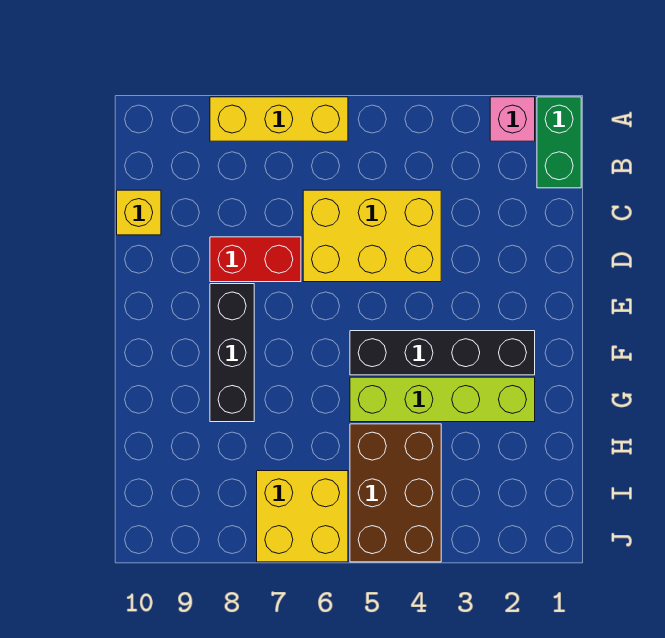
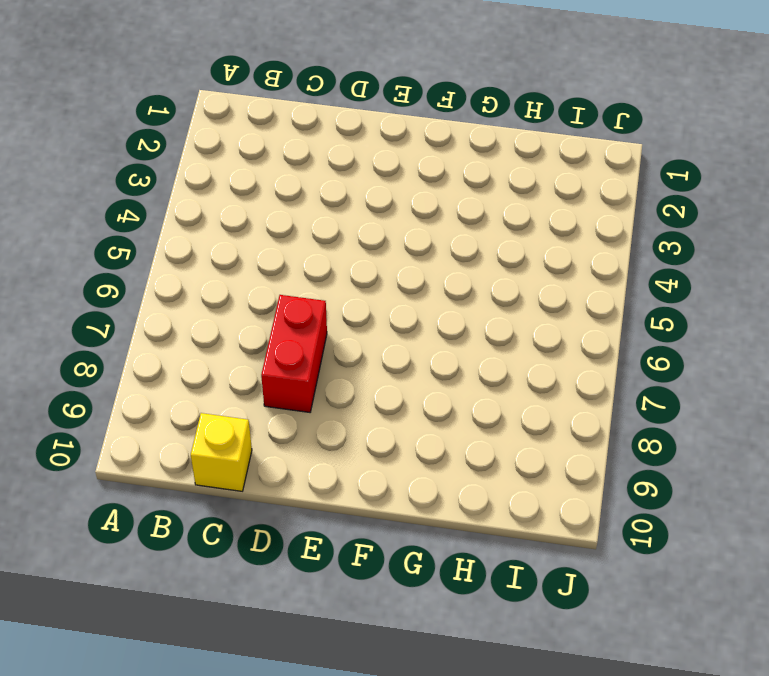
none -> green brick A1:B1 level 1
none -> pink brick A2 level 1

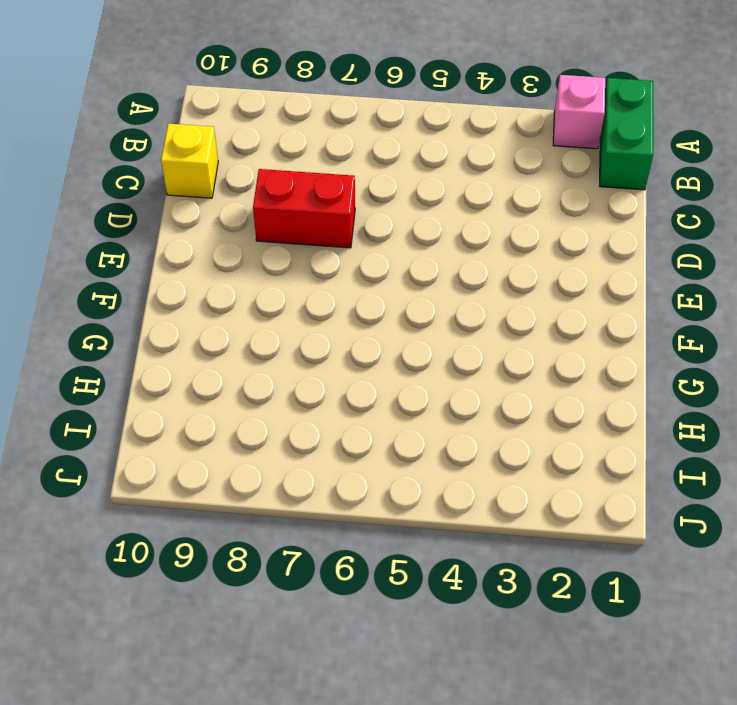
none -> yellow brick A6:A8 level 1
none -> yellow brick C4:D6 level 1

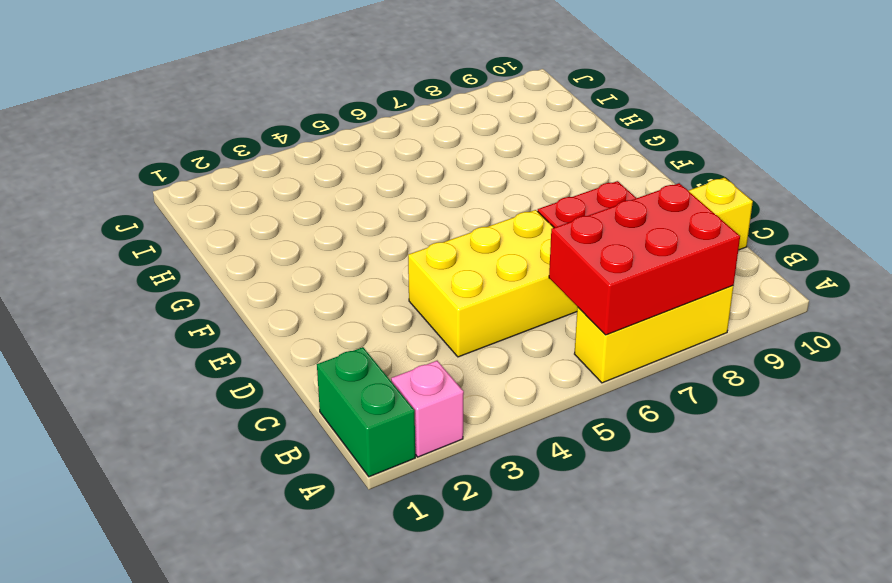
red brick A6:B8 level 2 -> none
none -> black brick E8:G8 level 1
none -> black brick F2:F5 level 1

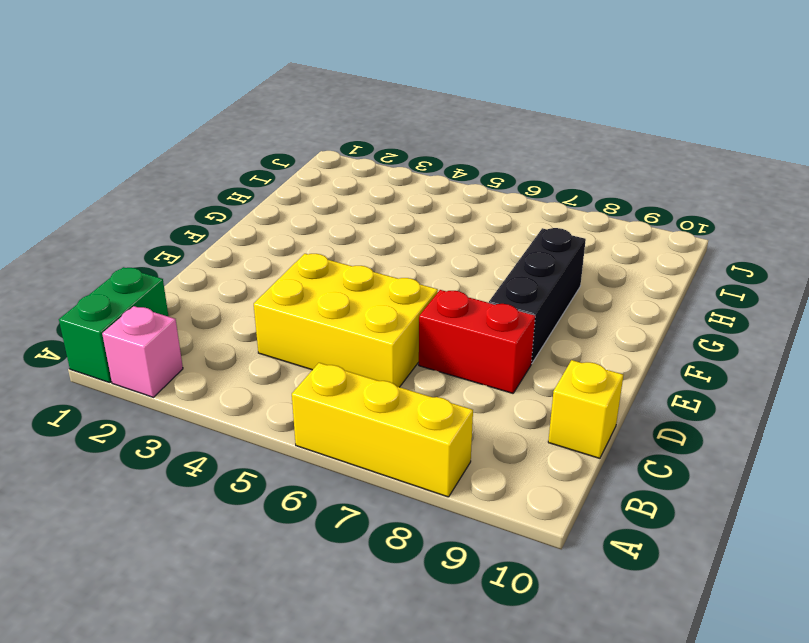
none -> black brick F2:F5 level 1
none -> lime brick G2:G5 level 1

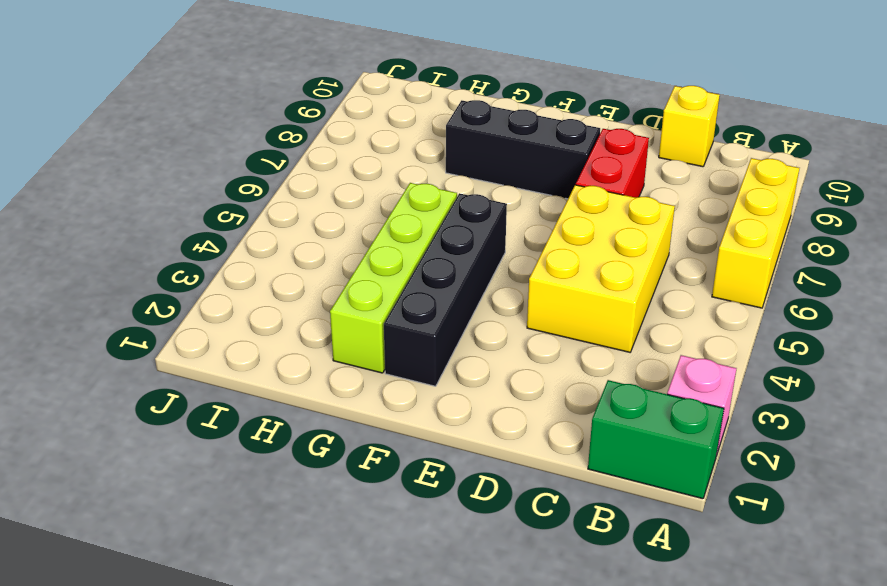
none -> brown brick H4:J5 level 1
none -> yellow brick I6:J7 level 1

